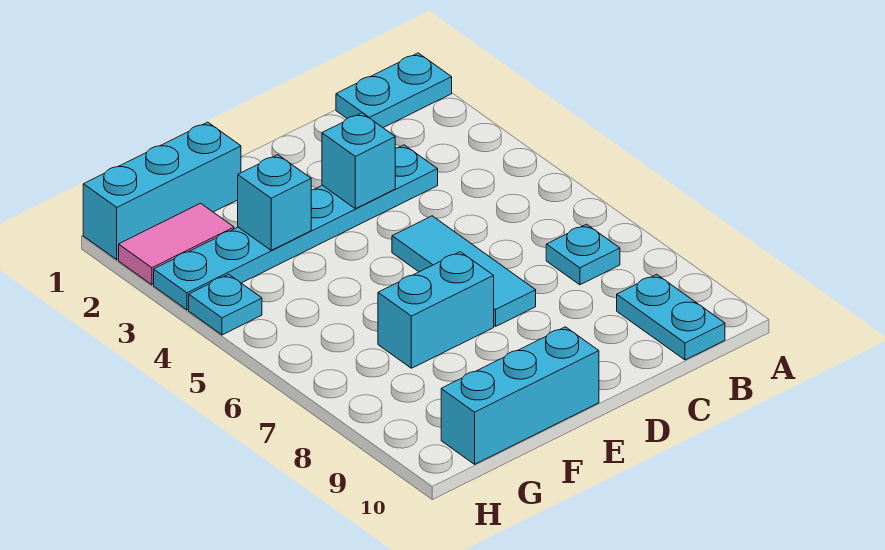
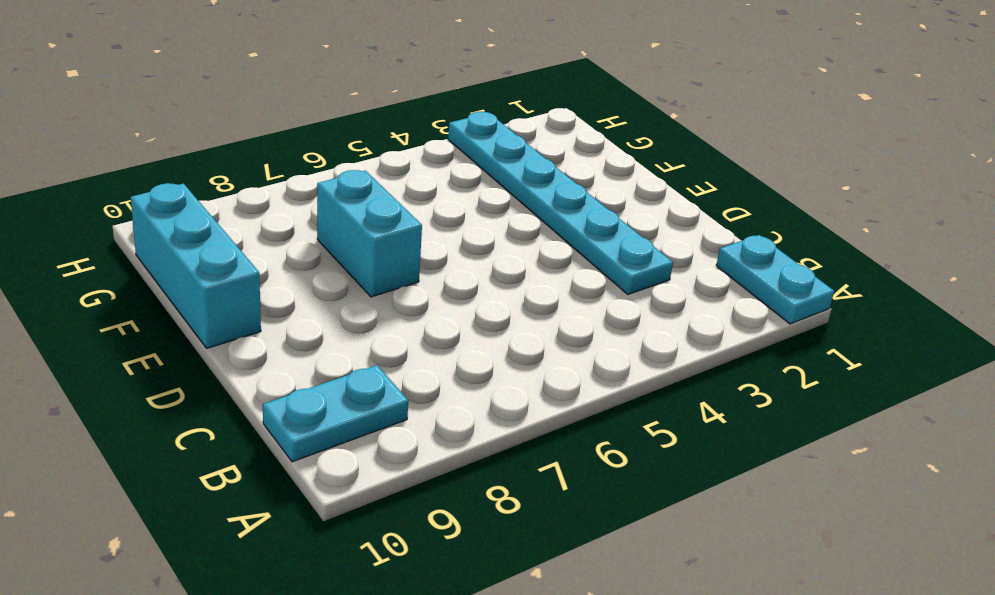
none -> cyan plate B7 level 1
none -> cyan tile D5:D7 level 1
none -> cyan brick F1:H1 level 1

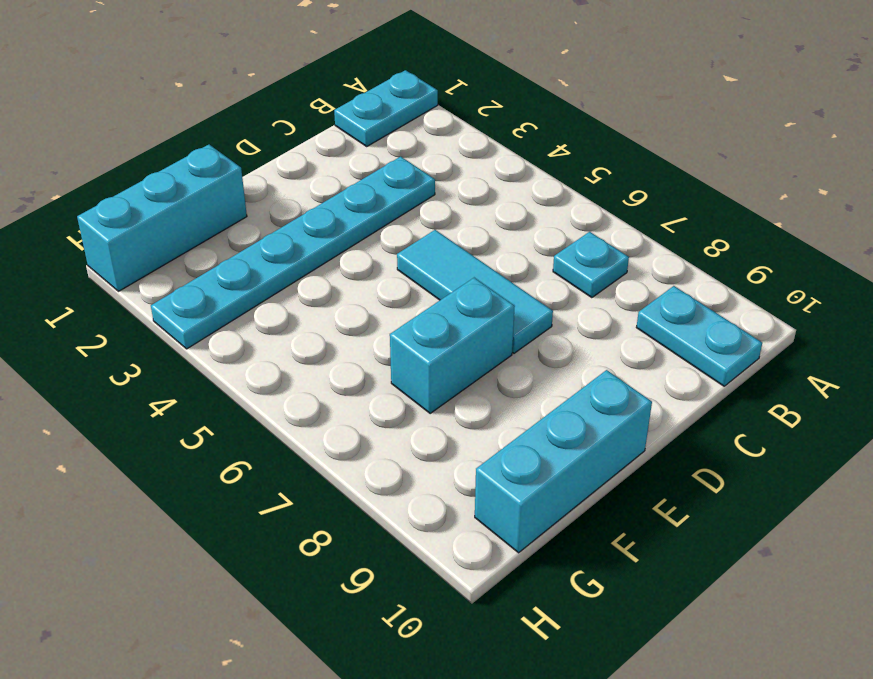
none -> pink tile G2:H2 level 1
none -> cyan plate H4 level 1
none -> cyan brick D3 level 2

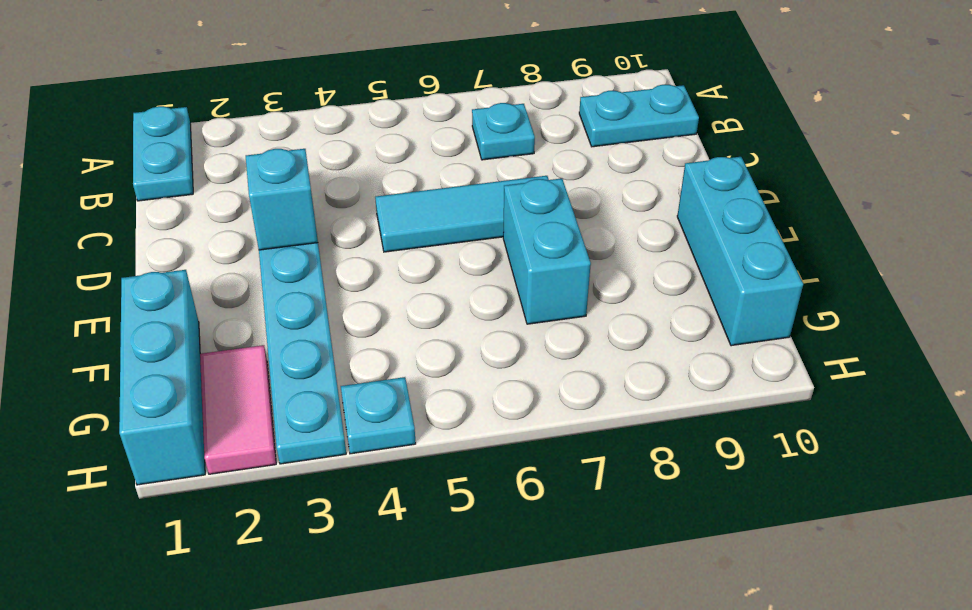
none -> cyan brick F3 level 2

